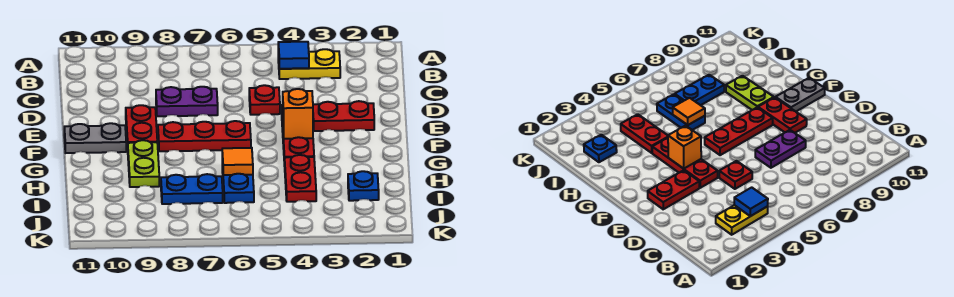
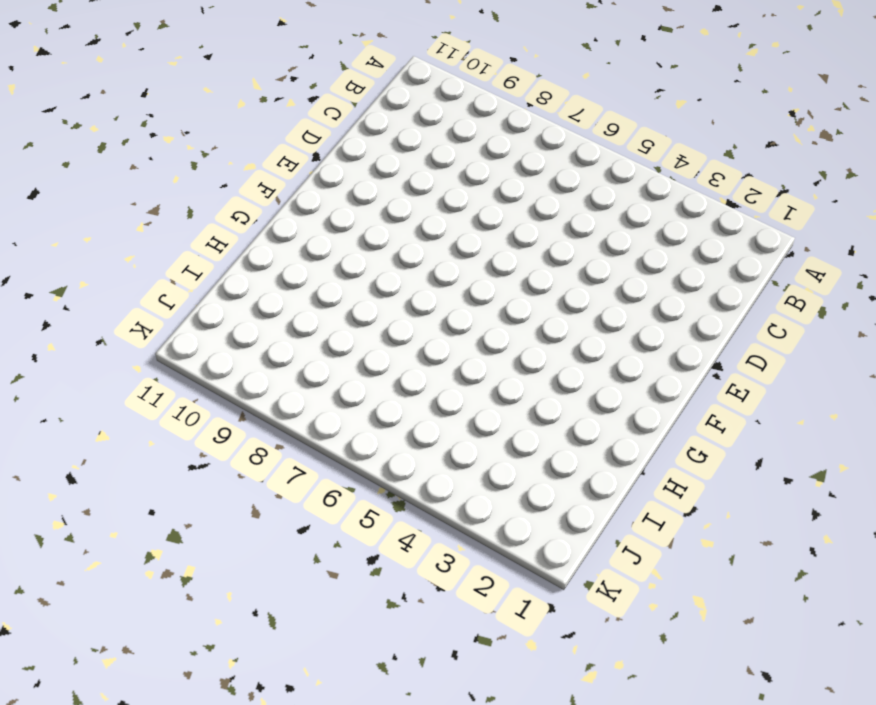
none -> yellow plate B3:B4 level 1
none -> red plate D5 level 1
none -> purple plate D7:D8 level 1

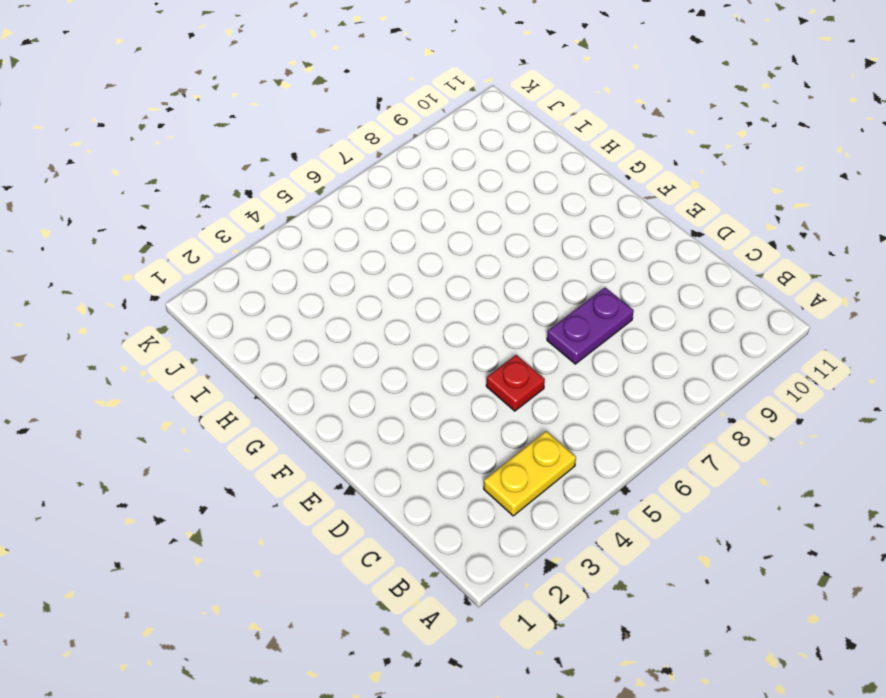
none -> red plate E2:E3 level 1
none -> red plate E4:G4 level 1
none -> red plate E9:F9 level 1

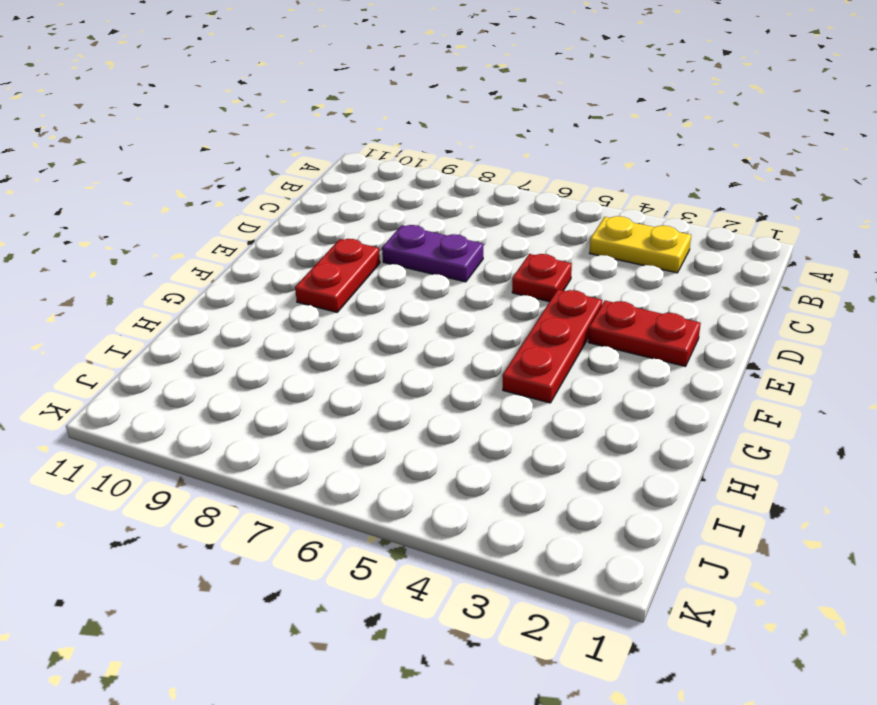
none -> red plate F6:F8 level 1
none -> grey plate F10:F11 level 1
none -> lime plate G9:H9 level 1

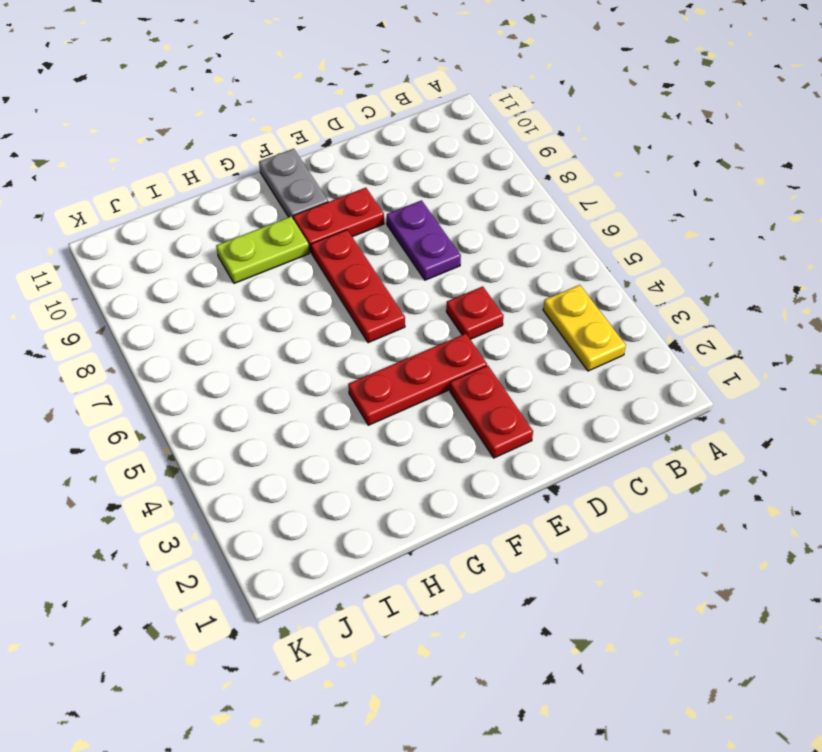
none -> red plate H4:I4 level 1
none -> blue plate H6:I6 level 1
none -> blue plate I2 level 1

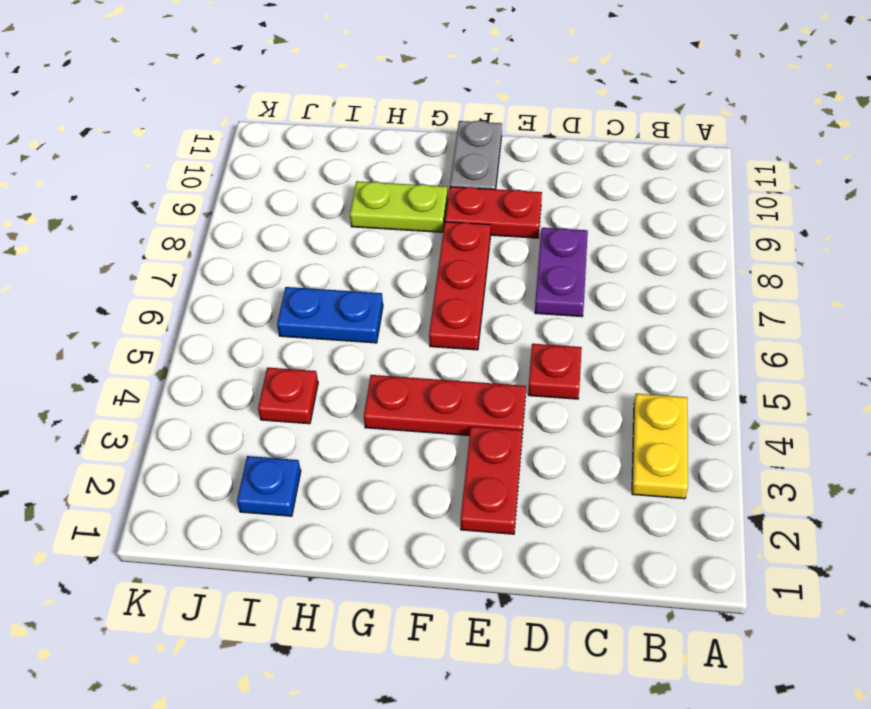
red plate I4 level 1 -> red plate H4:I4 level 1
none -> blue plate I7:I8 level 1
none -> blue tile B4 level 2
none -> orange brick F4 level 2

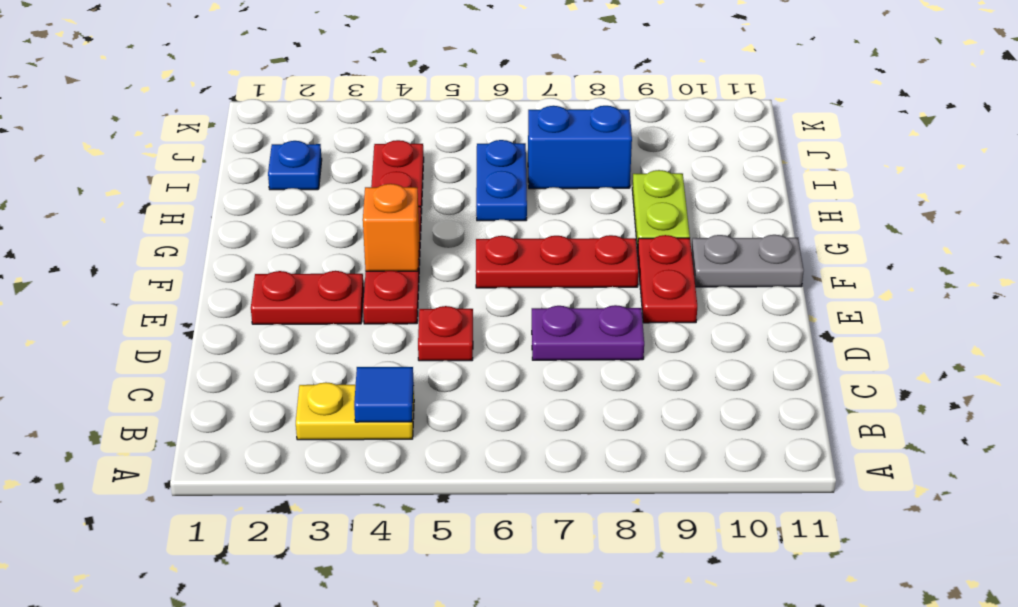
blue brick I7:I8 level 1 -> blue plate I7:I8 level 1
none -> orange tile H6 level 2

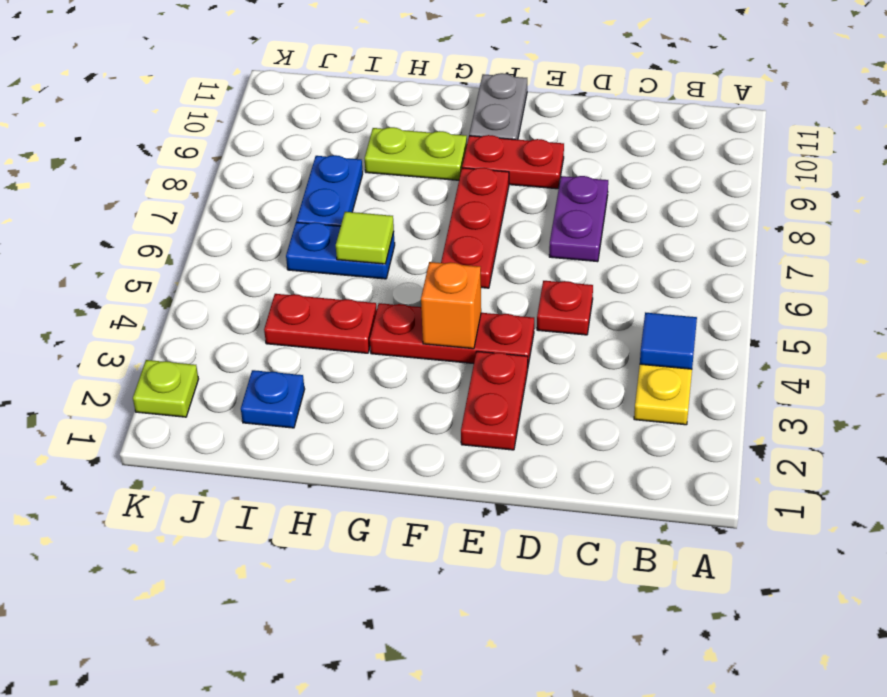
lime tile H6 level 2 -> orange tile H6 level 2
lime plate K2 level 1 -> none

